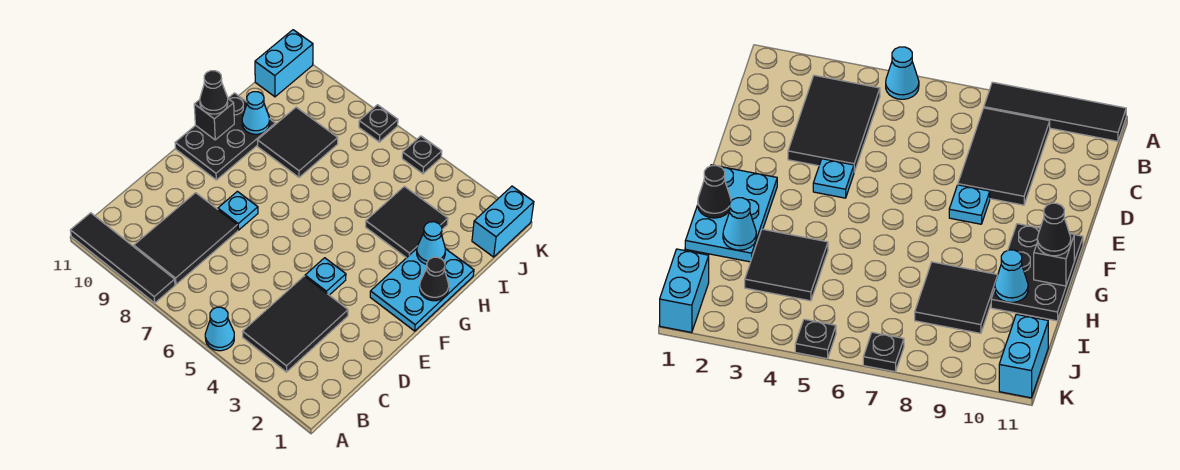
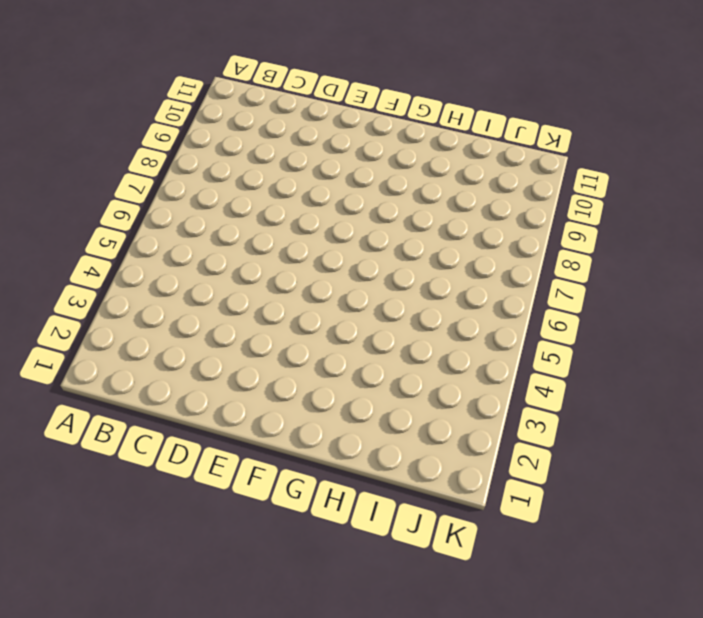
none -> cyan cone A5 level 1
none -> black tile A8:A11 level 1
none -> black tile B3:D4 level 1

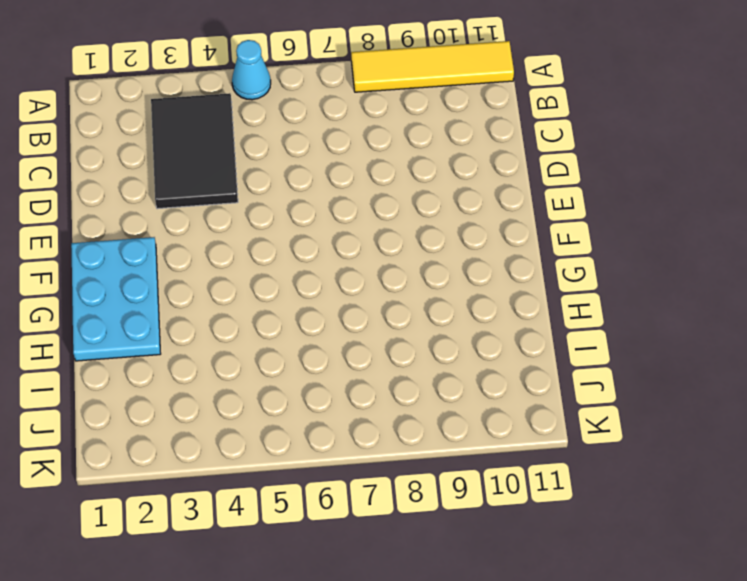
yellow tile A8:A11 level 1 -> black tile A8:A11 level 1
none -> black tile B8:D9 level 1
none -> cyan plate E4 level 1
none -> cyan plate E8 level 1

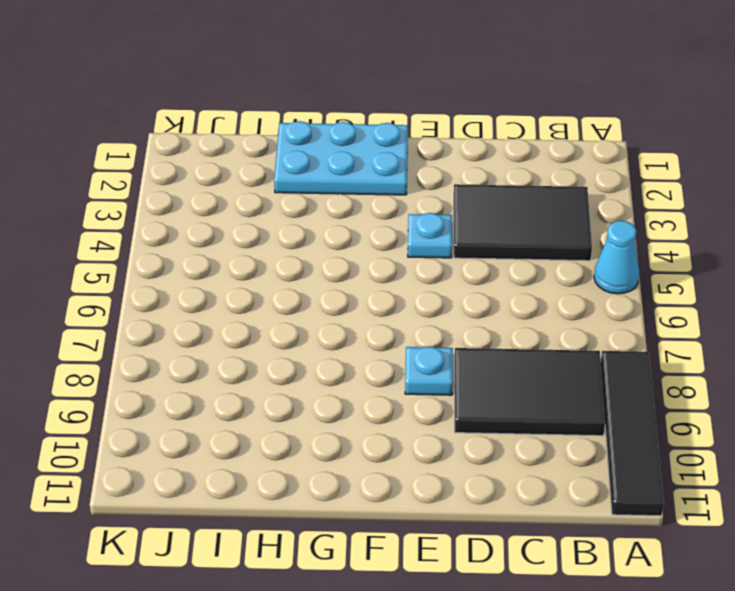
none -> black plate F10:H11 level 1
none -> black tile H3:I4 level 1
none -> black tile H8:I9 level 1

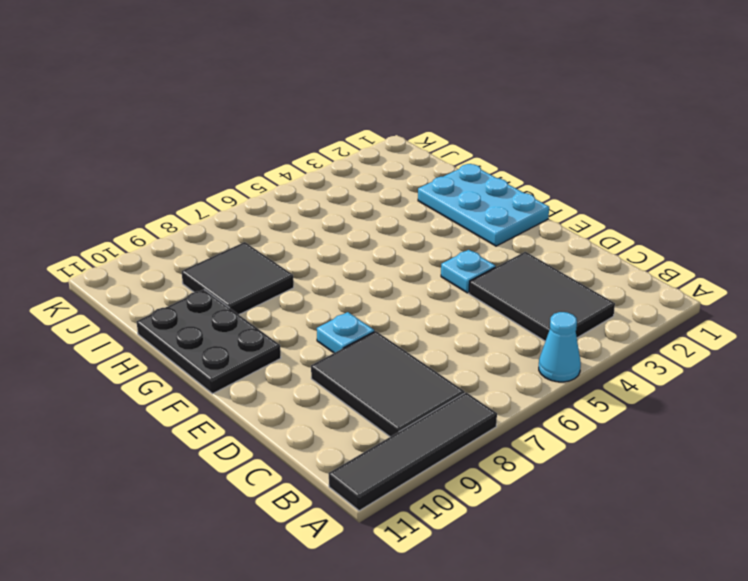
none -> black tile H3:I4 level 1
none -> cyan brick J1:K1 level 1
none -> cyan brick J11:K11 level 1

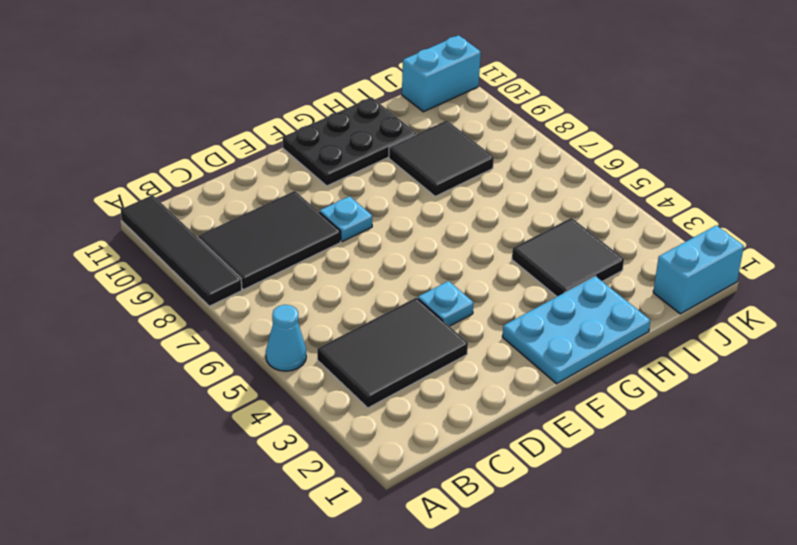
none -> black plate K5 level 1
none -> black plate K7 level 1
none -> black cone G1 level 2

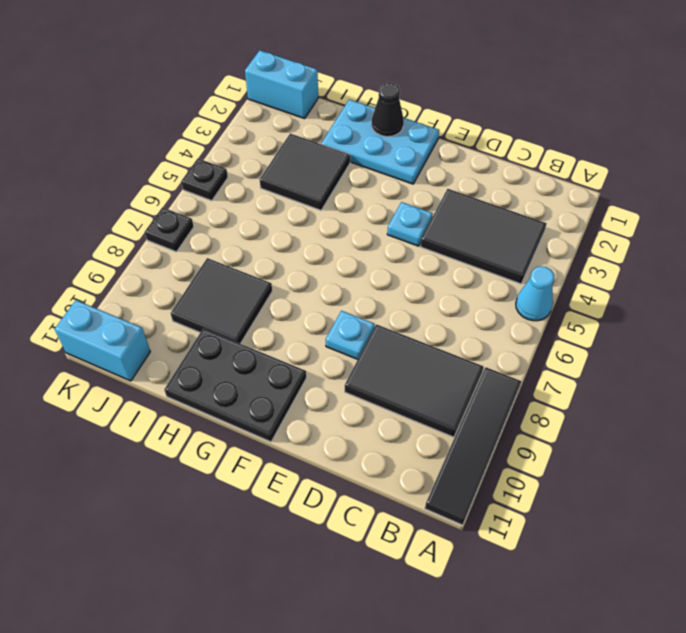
none -> black brick G11 level 2
none -> cyan cone H2 level 2
none -> cyan cone H10 level 2

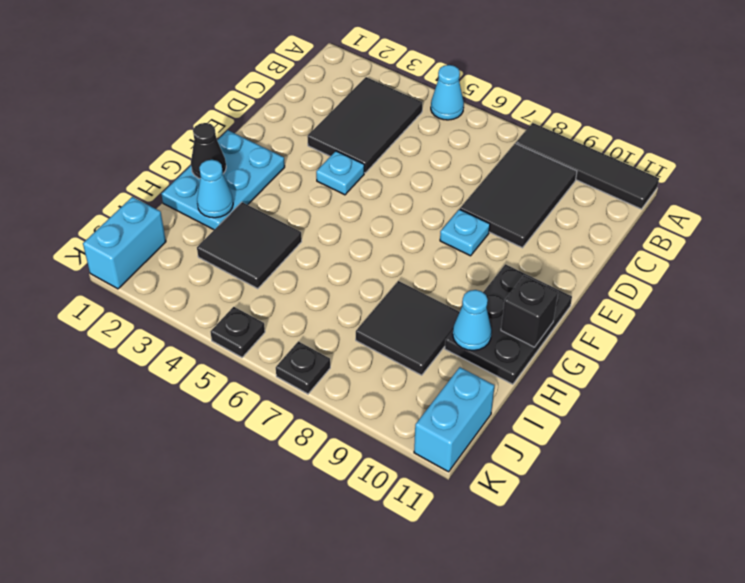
none -> black cone G11 level 3

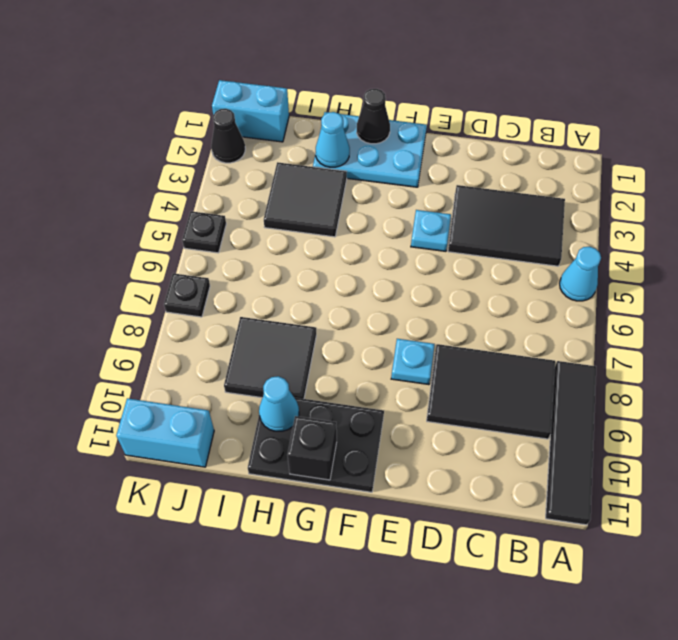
black cone K2 level 1 -> black cone G11 level 3

